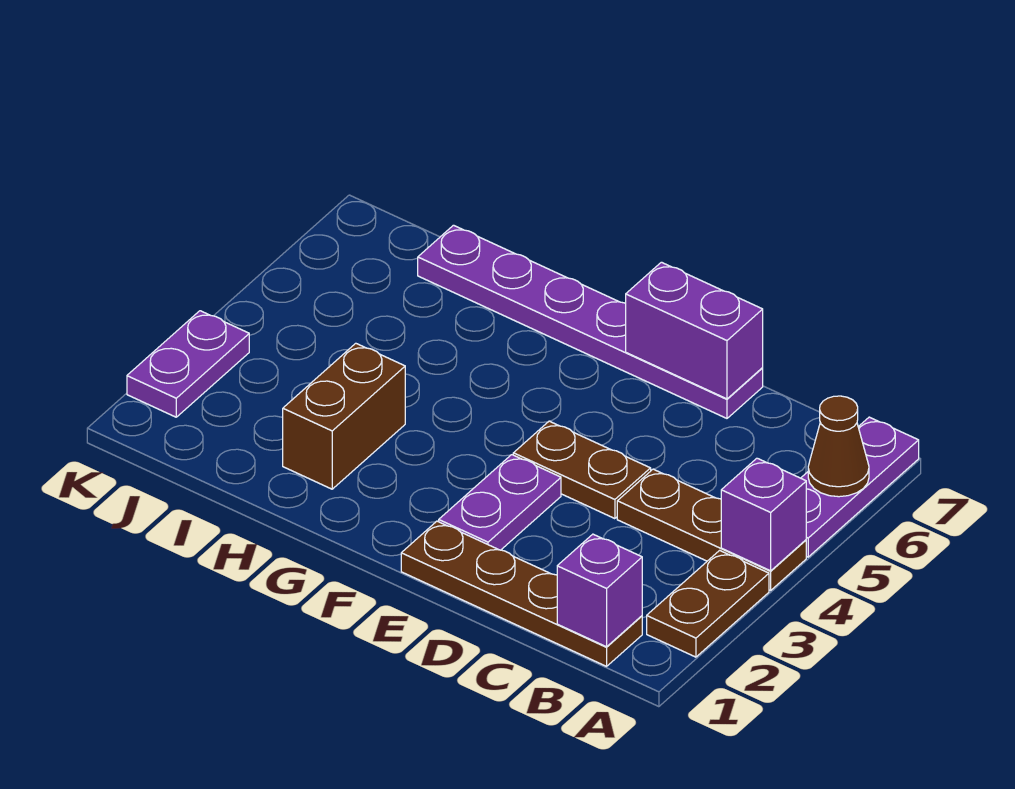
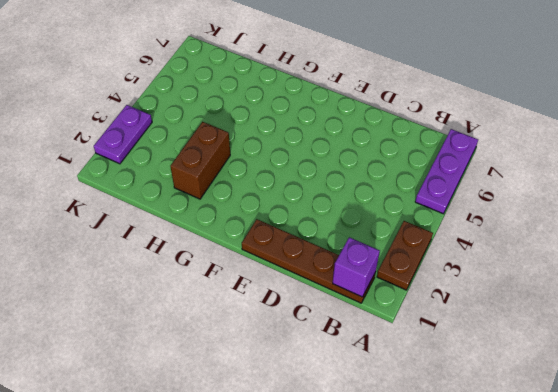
none -> brown plate A4:C4 level 1
none -> brown plate D4:E4 level 1
none -> purple plate D7:I7 level 1

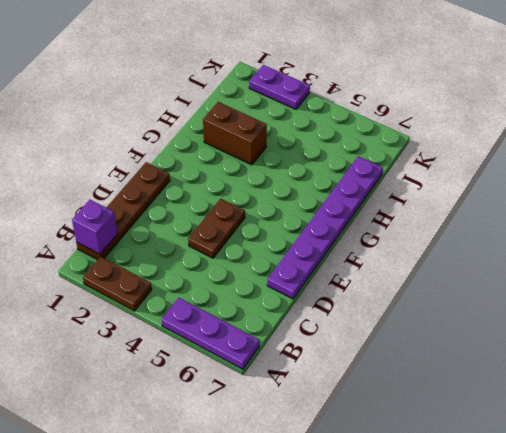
none -> brown plate A4:C4 level 1
none -> purple plate E2:E3 level 1
none -> purple brick A4 level 2

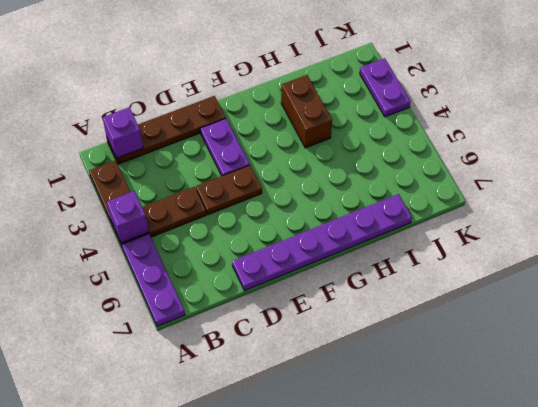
none -> brown cone A6 level 2
none -> purple brick D7:E7 level 2

